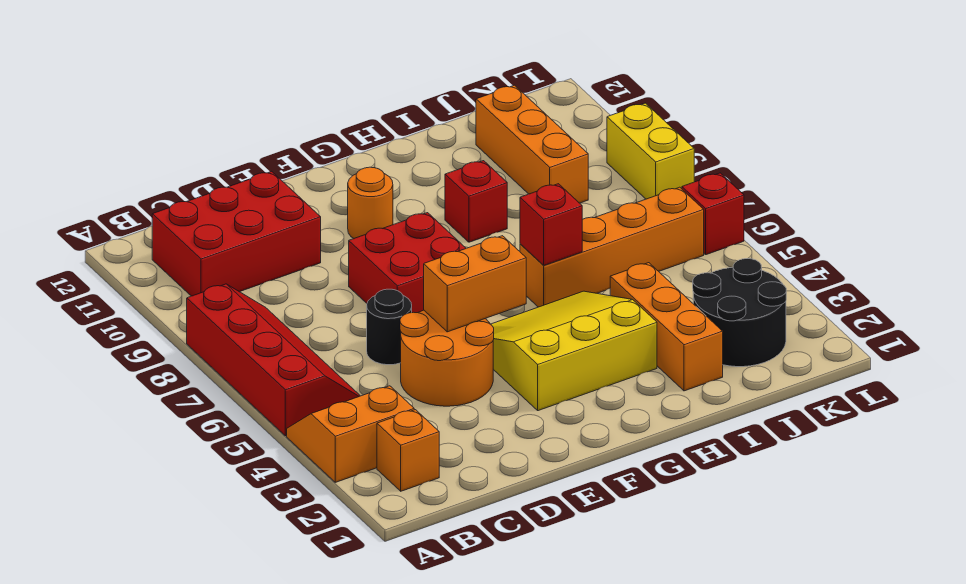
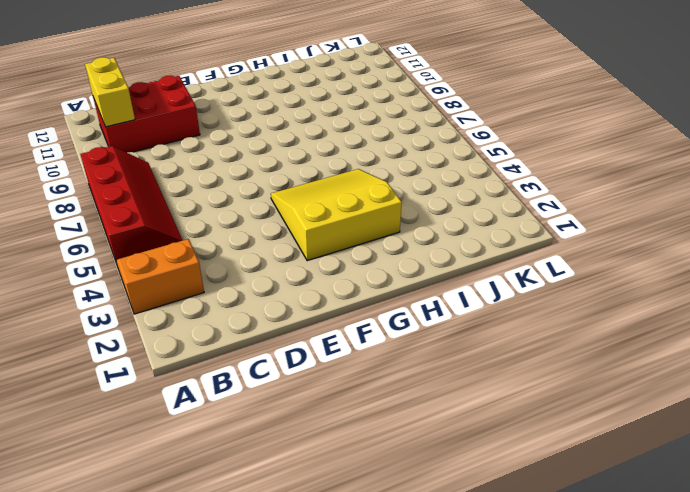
yellow brick B10:B11 level 2 -> yellow brick L8:L9 level 1
none -> orange brick B2 level 1
none -> orange round brick D4:E5 level 1
none -> black round brick D6 level 1

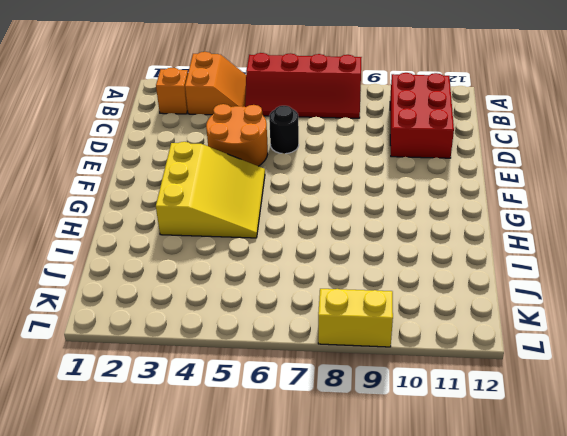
none -> red brick E7:F8 level 1
none -> orange round brick F10 level 1
none -> orange brick H6:K6 level 1

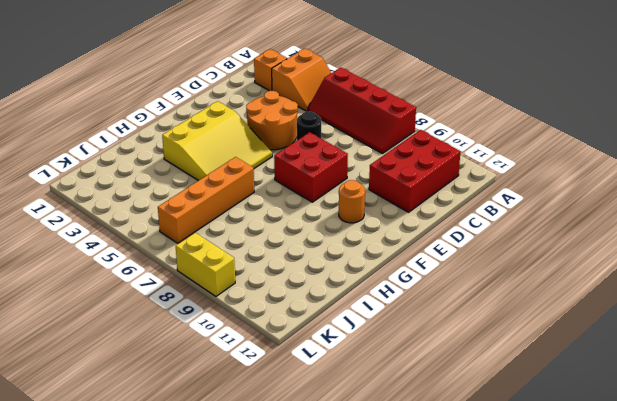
none -> red brick H9 level 1
none -> orange brick I2:I4 level 1
none -> black round brick J2:K3 level 1

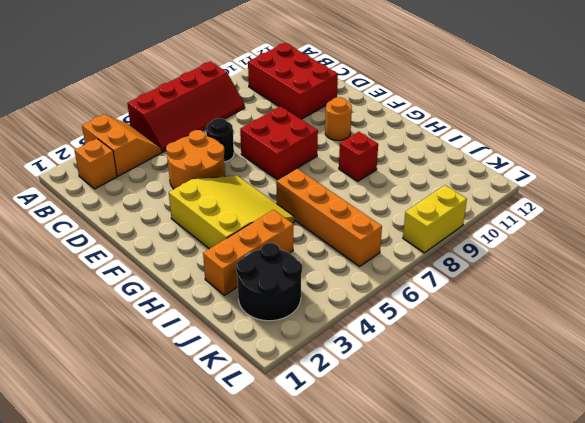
none -> orange brick J9:J11 level 1
none -> red brick L6 level 1
none -> orange brick E5:F5 level 2

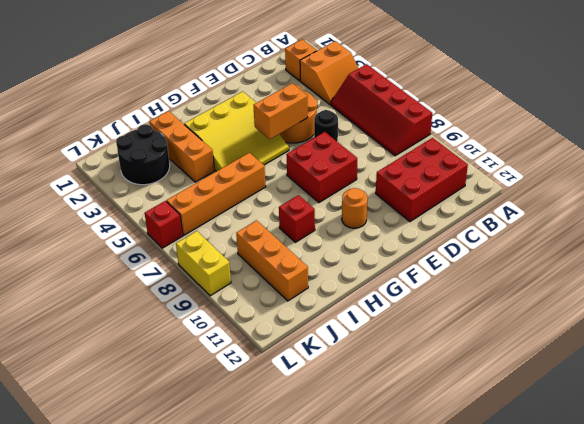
none -> red brick H6 level 2

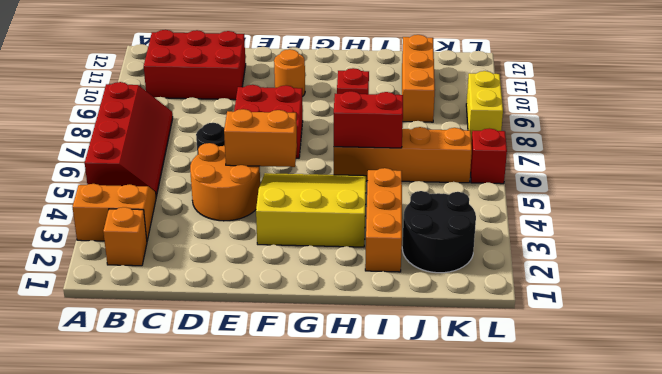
red brick H6:I6 level 2 -> red brick H6 level 2

